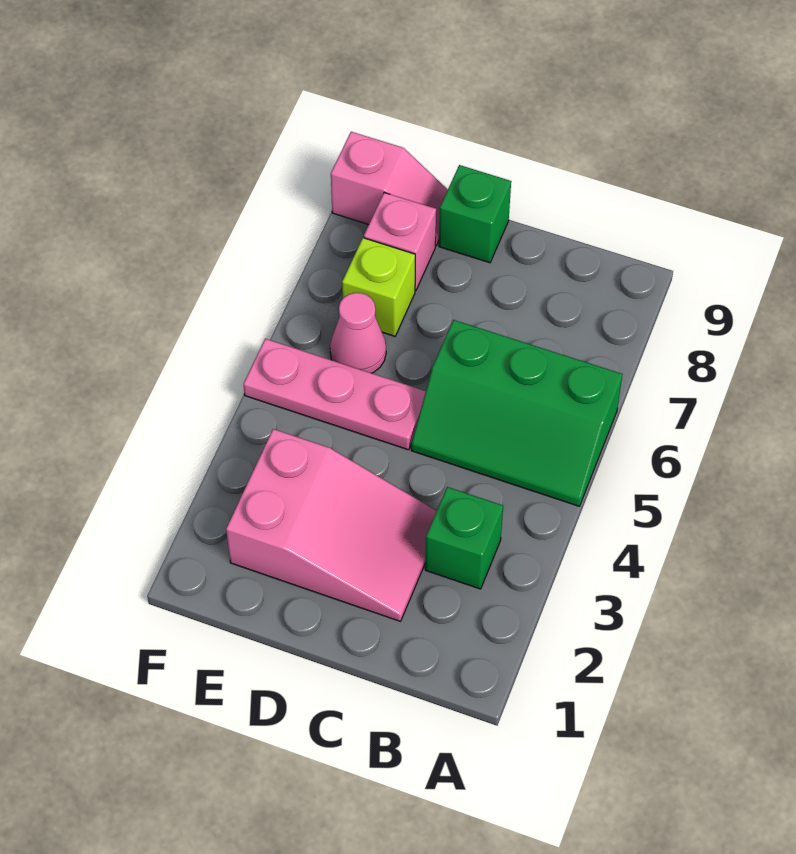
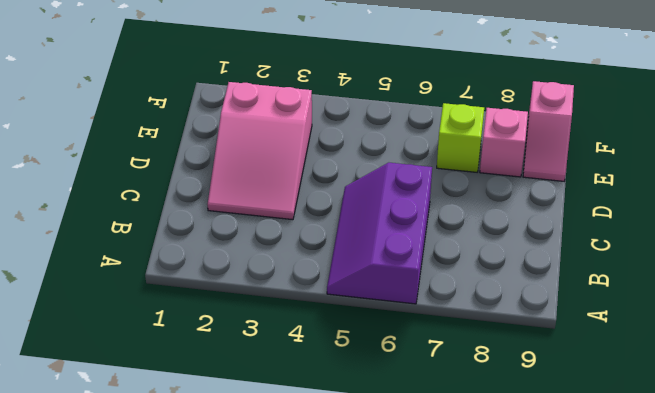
purple slope A5:C6 level 1 top 6 -> green slope A5:C6 level 1 top 6
none -> green brick B3 level 1
none -> pink plate D5:F5 level 1

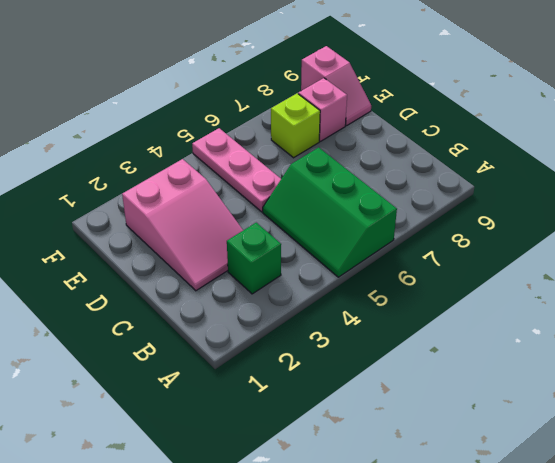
none -> green brick D9 level 1
none -> pink cone E6 level 1

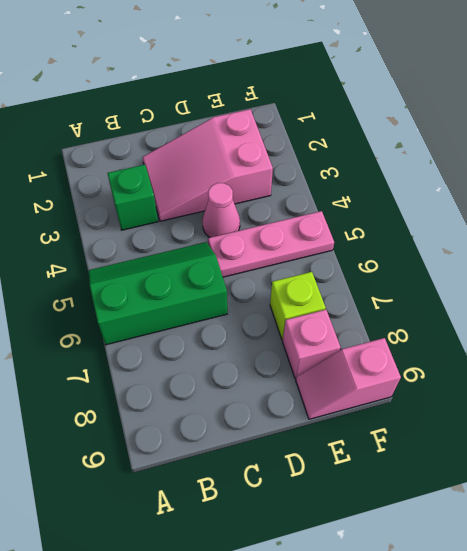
pink cone D4 level 1 -> pink cone E6 level 1
none -> green brick D9 level 1

